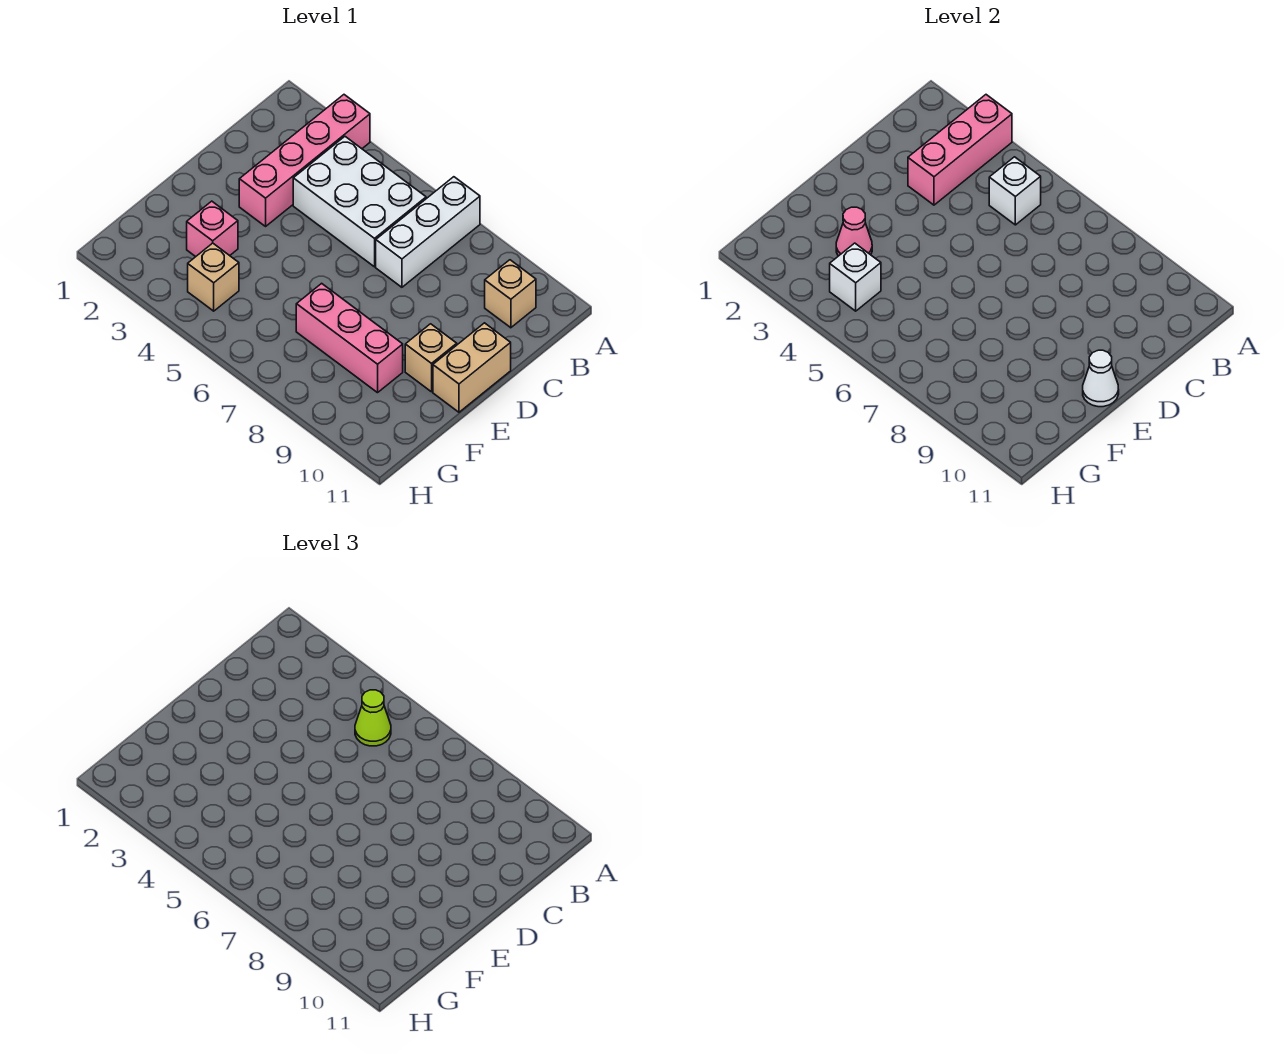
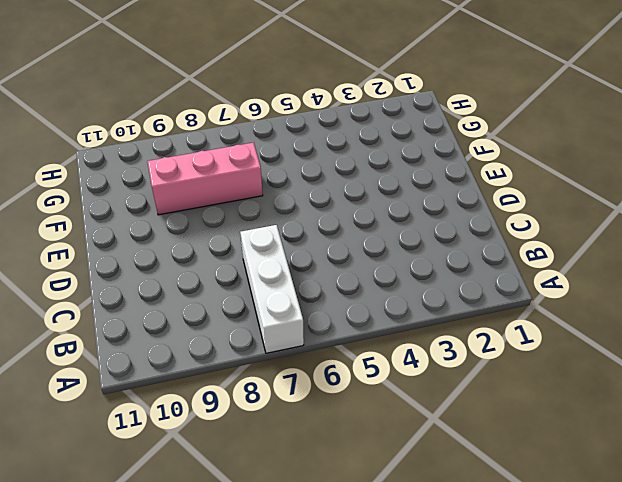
none -> pink brick A3:D3 level 1
none -> white brick B4:C6 level 1
none -> tan brick B10 level 1

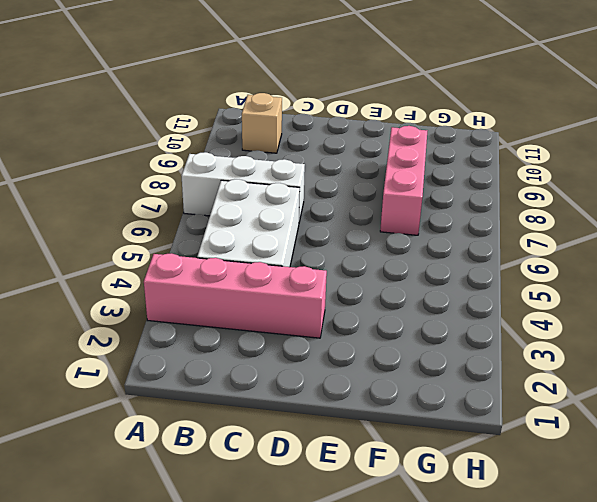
none -> tan brick D11:E11 level 1
none -> tan brick E10 level 1
none -> pink brick F3 level 1

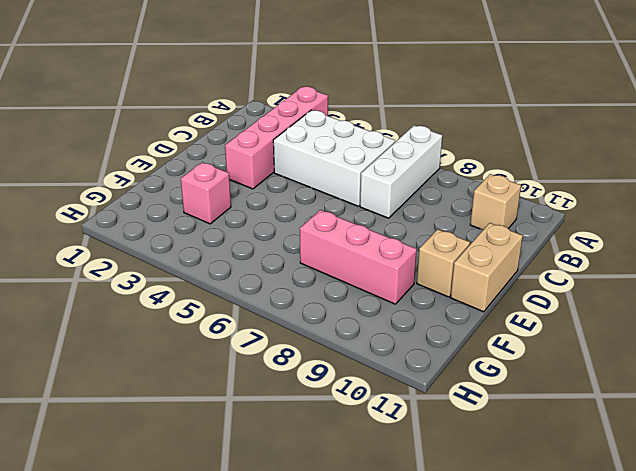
none -> tan brick G4 level 1
none -> pink brick A3:C3 level 2
none -> white brick B5 level 2

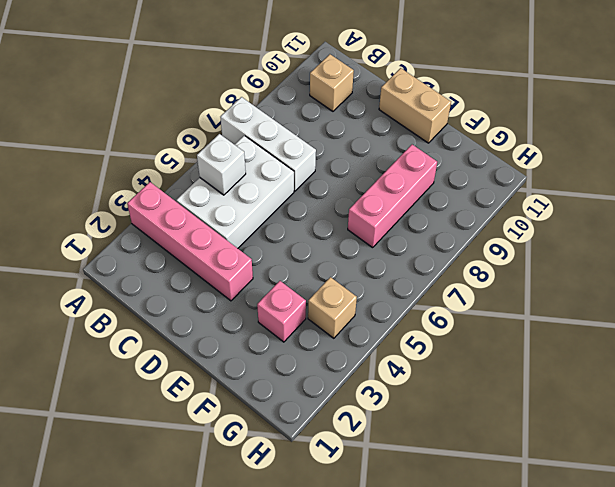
none -> tan brick E10 level 1
none -> pink brick A3:C3 level 2
none -> white cone E11 level 2

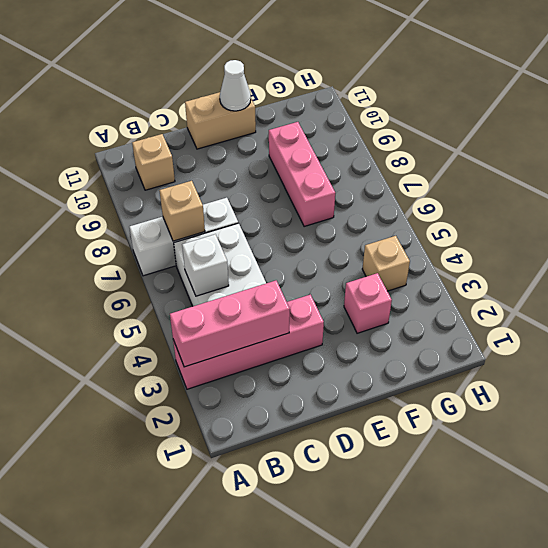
tan brick B7 level 2 -> tan brick E10 level 1
none -> pink cone F3 level 2
none -> white brick G4 level 2
none -> lime cone B5 level 3

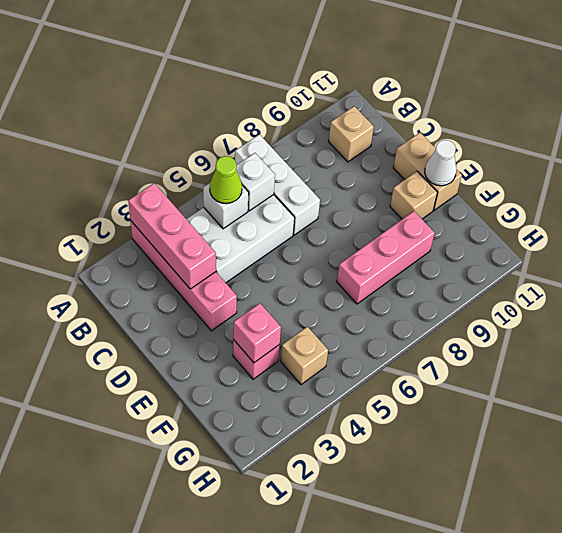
white brick B6 level 2 -> white brick G4 level 2
pink brick F3 level 2 -> pink cone F3 level 2

